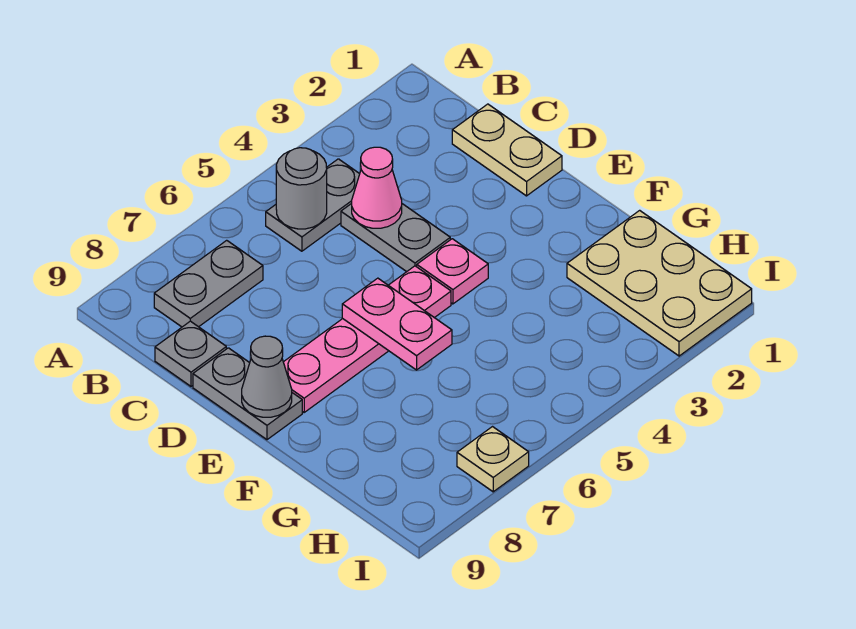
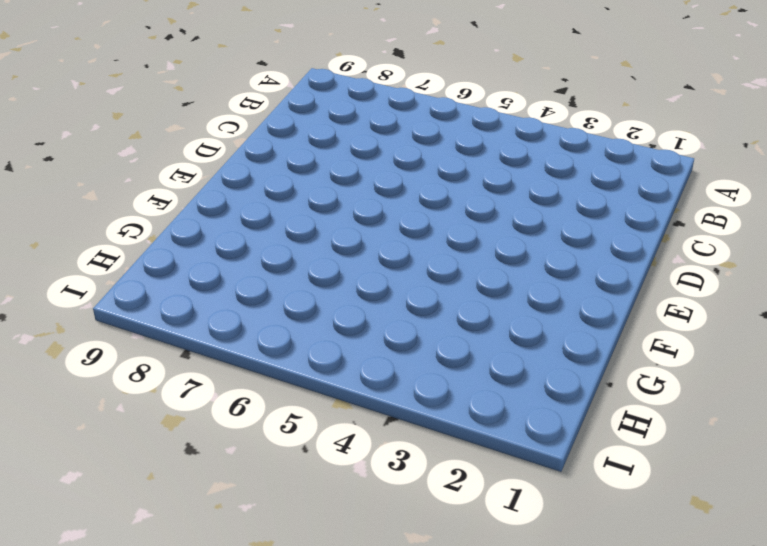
none -> grey plate B4:B5 level 1
none -> grey plate B7:B8 level 1
none -> tan plate C1:D1 level 1

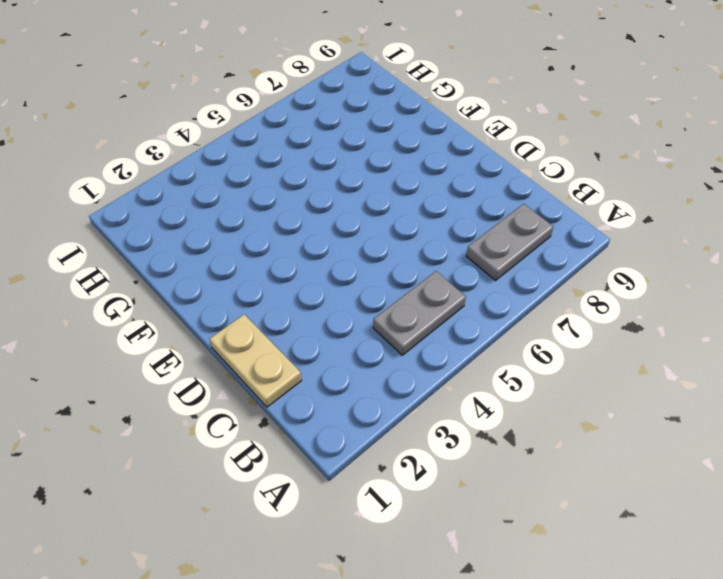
none -> grey plate C4:D4 level 1
none -> grey plate C9 level 1
none -> grey plate D9:E9 level 1

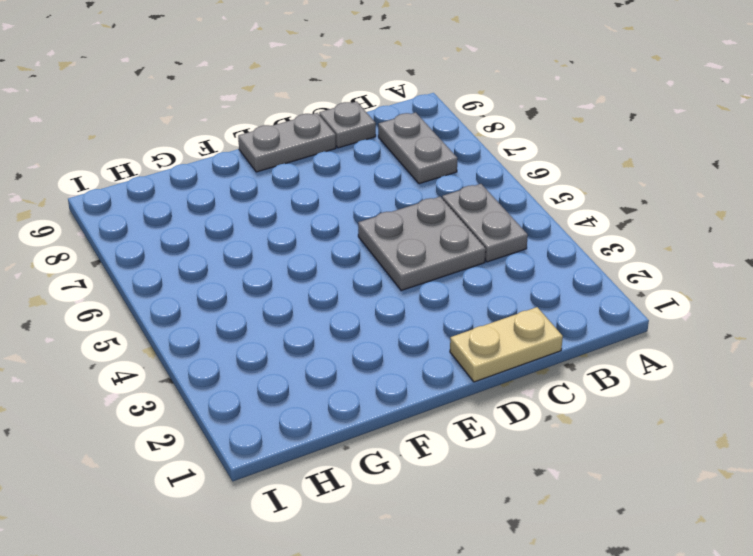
grey plate C4:D5 level 1 -> grey plate C4:D4 level 1
none -> pink plate E4 level 1
none -> pink plate E5:E8 level 1
none -> tan plate G1:I2 level 1

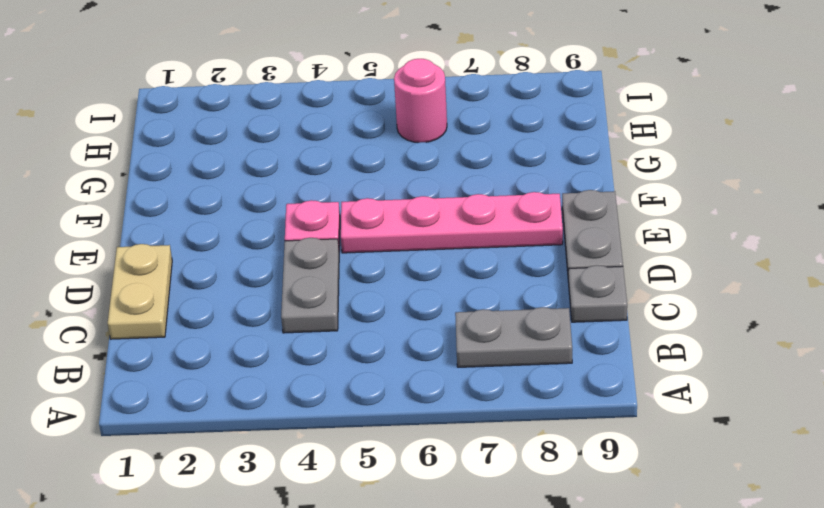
pink round brick H6 level 1 -> none
none -> grey plate B4:B5 level 1
none -> tan plate G1:I2 level 1
none -> tan plate I7 level 1

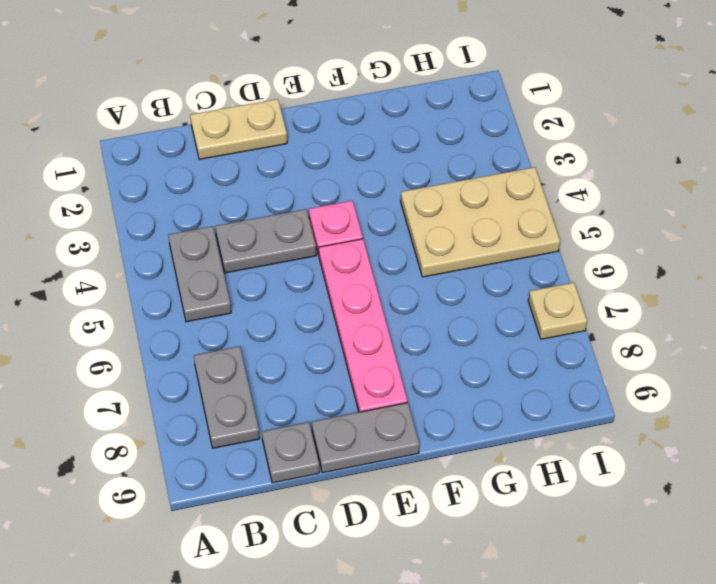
tan plate G4:I5 level 1 -> tan plate G1:I2 level 1
none -> grey round brick B5 level 2
none -> pink cone C4 level 2
none -> pink plate E6:F6 level 2

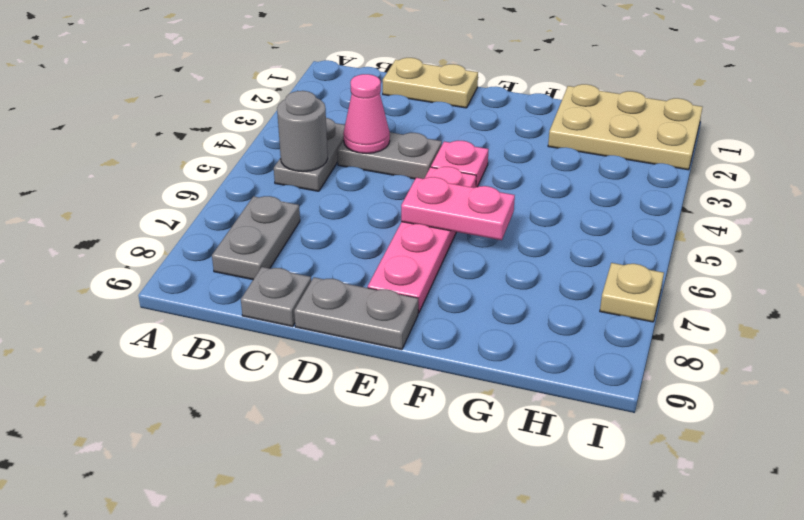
none -> grey cone E9 level 2

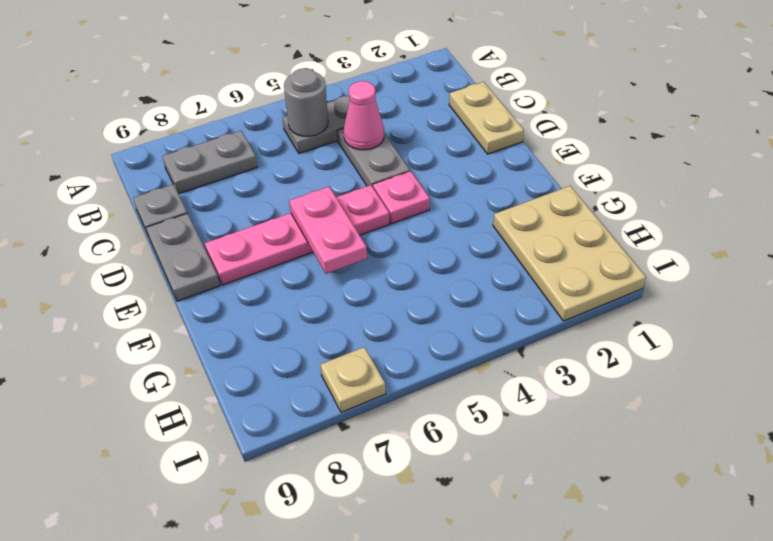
none -> grey cone E9 level 2

